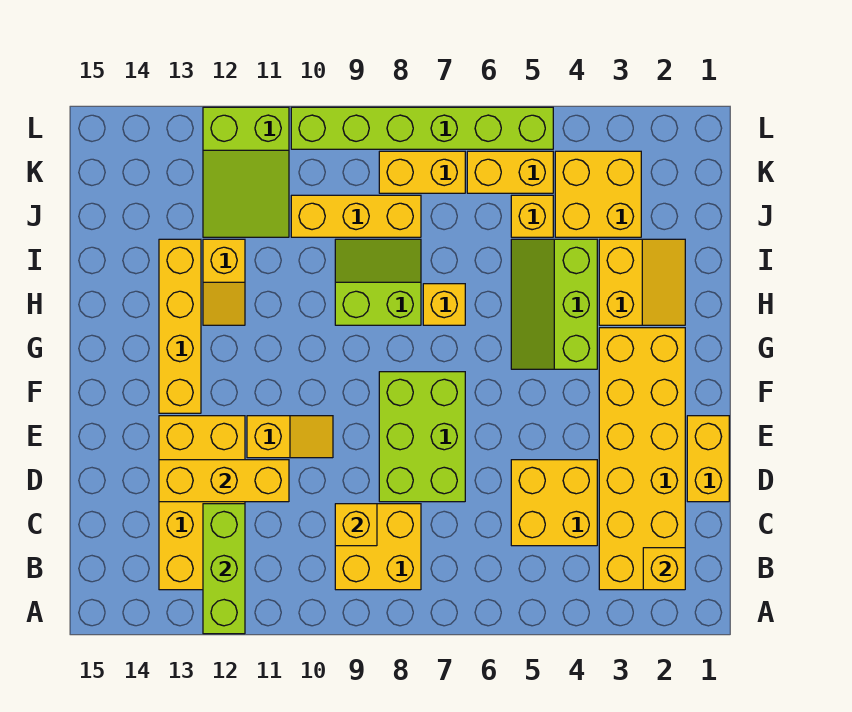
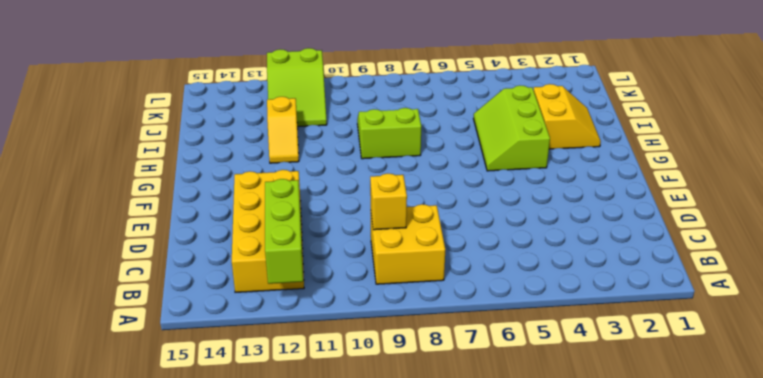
none -> yellow brick B2:G3 level 1
none -> yellow brick C4:D5 level 1
none -> yellow brick D1:E1 level 1

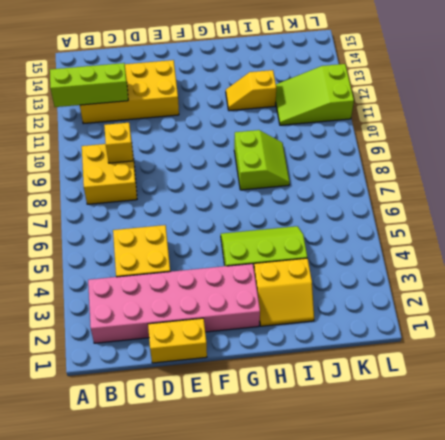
pink brick B2:G3 level 1 -> yellow brick B2:G3 level 1
none -> lime brick D7:F8 level 1
none -> yellow slope E10:E11 level 1 top 11
none -> yellow brick F13:I13 level 1

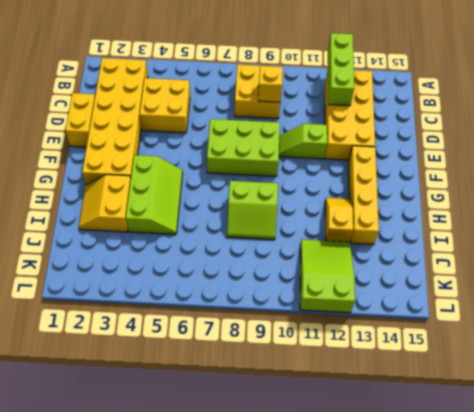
lime brick E7:F9 level 1 -> lime brick D7:F8 level 1
lime slope E10:E11 level 1 top 11 -> yellow slope E10:E11 level 1 top 11
none -> yellow brick H7 level 1
none -> yellow brick J3:K4 level 1
none -> yellow brick J5 level 1

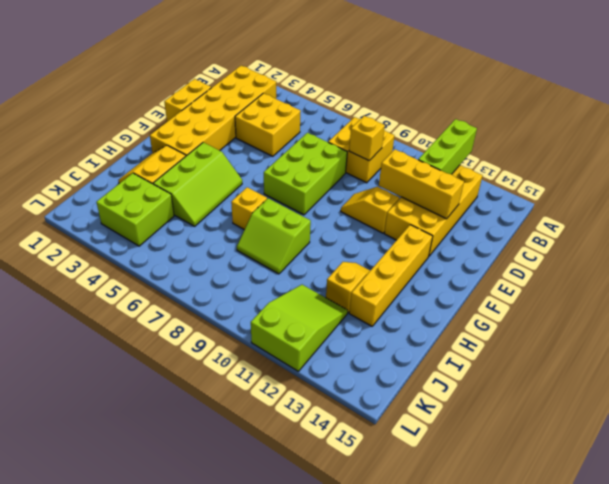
lime brick J3:K4 level 1 -> yellow brick J3:K4 level 1
none -> yellow brick J5 level 1
none -> yellow brick J8:J10 level 1
none -> yellow brick K5:K6 level 1

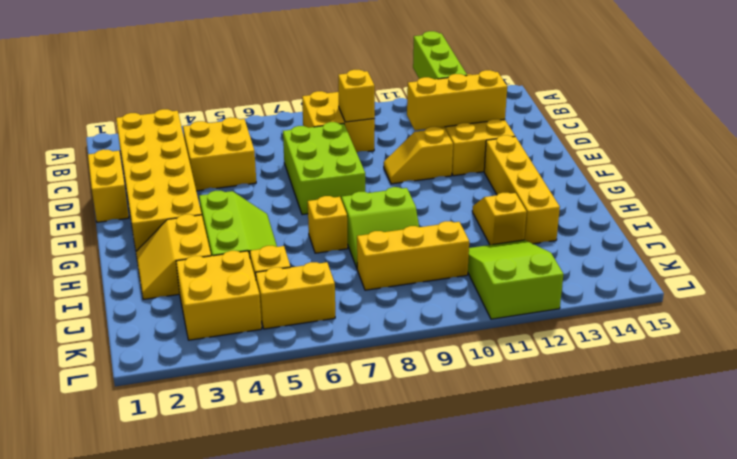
none -> yellow brick K7:K8 level 1
none -> lime brick L5:L10 level 1
none -> yellow brick B2 level 2

